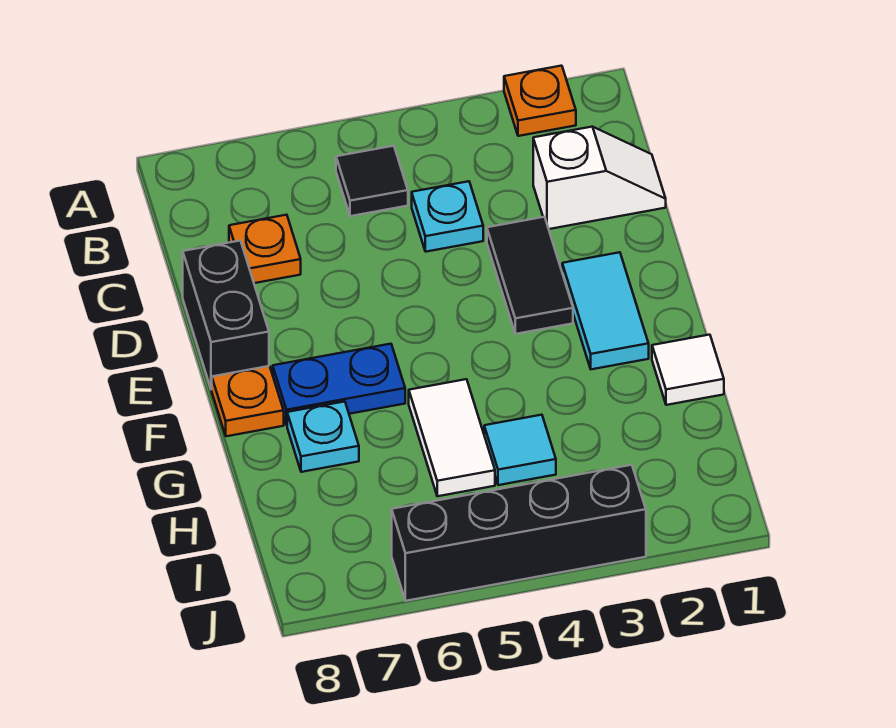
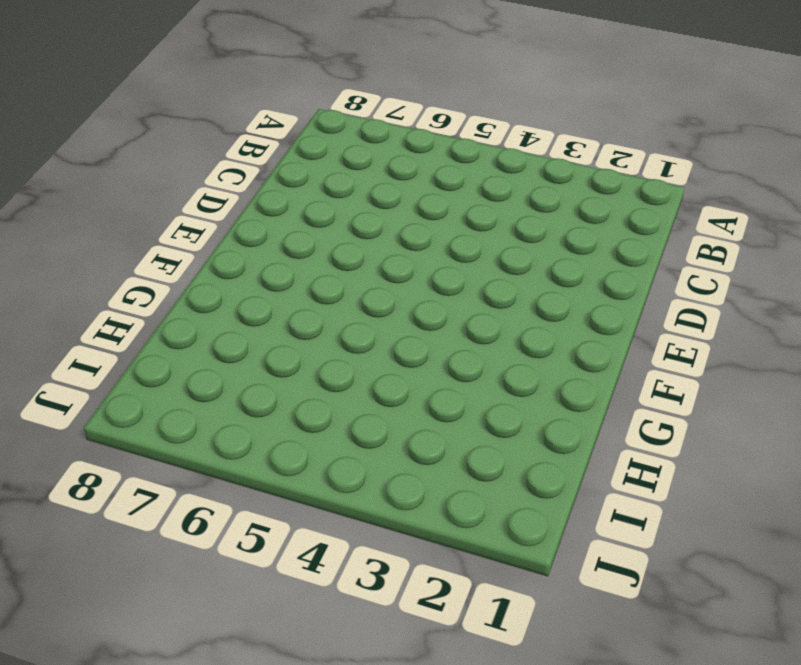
none -> orange plate A2 level 1
none -> black tile B5 level 1
none -> white slope C1:C2 level 1 top 2

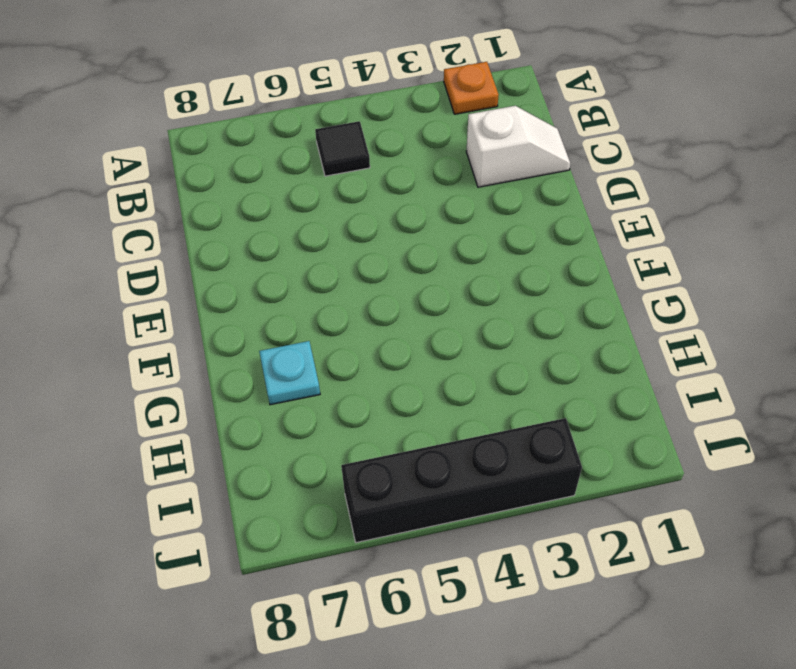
none -> cyan plate C4 level 1
none -> orange plate C7 level 1
none -> black tile D3:E3 level 1

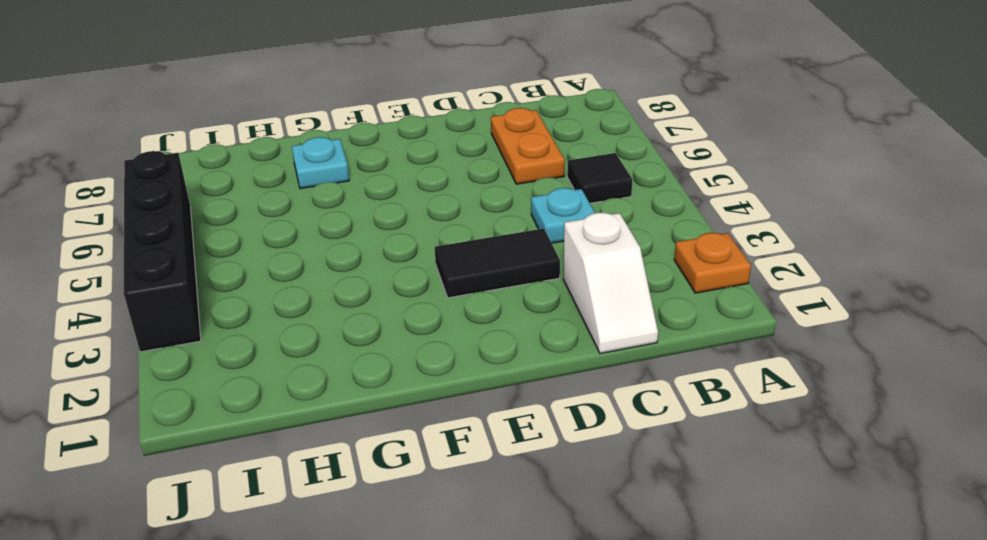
orange plate C6:C7 level 1 -> orange plate C7 level 1
none -> black brick D8:E8 level 1
none -> cyan tile E2:F2 level 1
none -> blue plate F6:F7 level 1

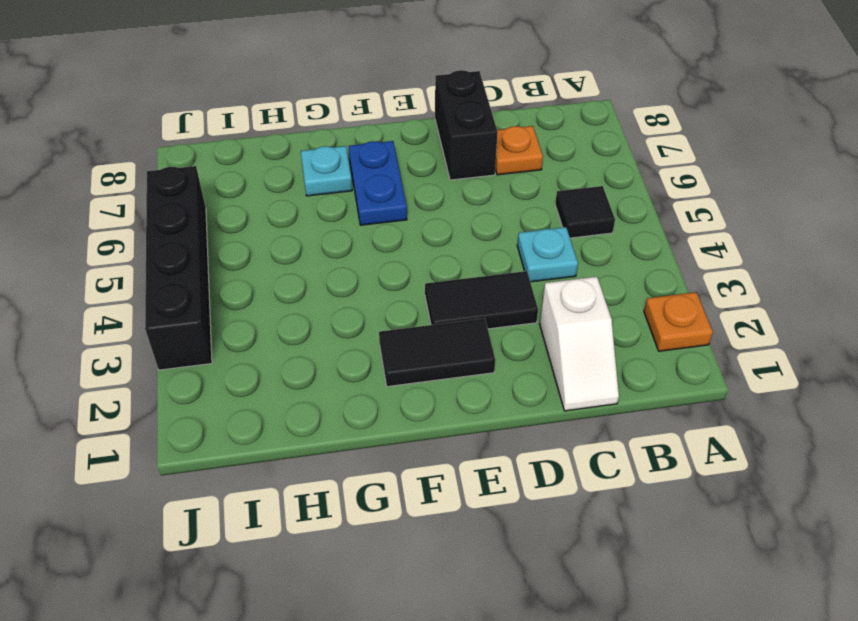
black brick D7:D8 level 1 -> black brick D8:E8 level 1
black tile E2:F2 level 1 -> cyan tile E2:F2 level 1
none -> orange plate F8 level 1
none -> white tile G1 level 1
none -> white tile G5:H5 level 1

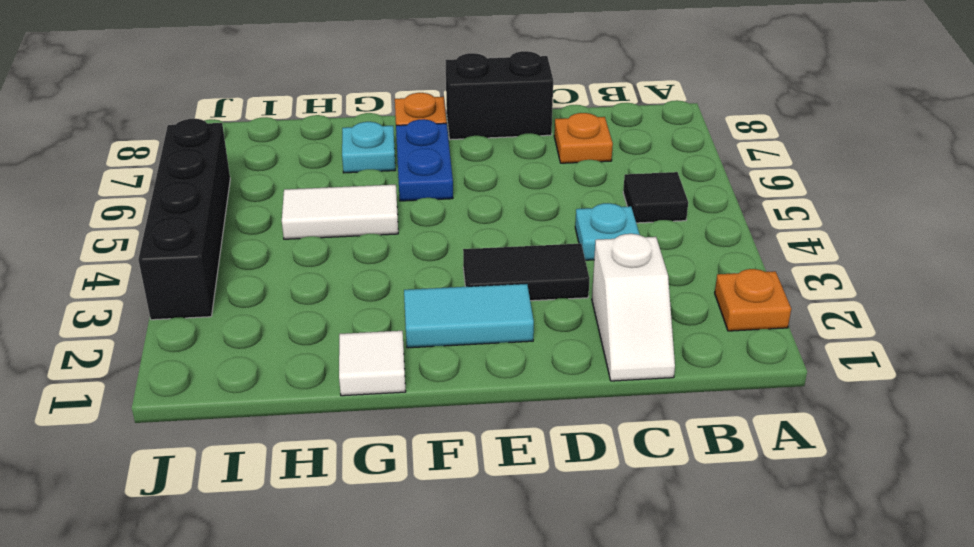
none -> cyan tile H4 level 1

